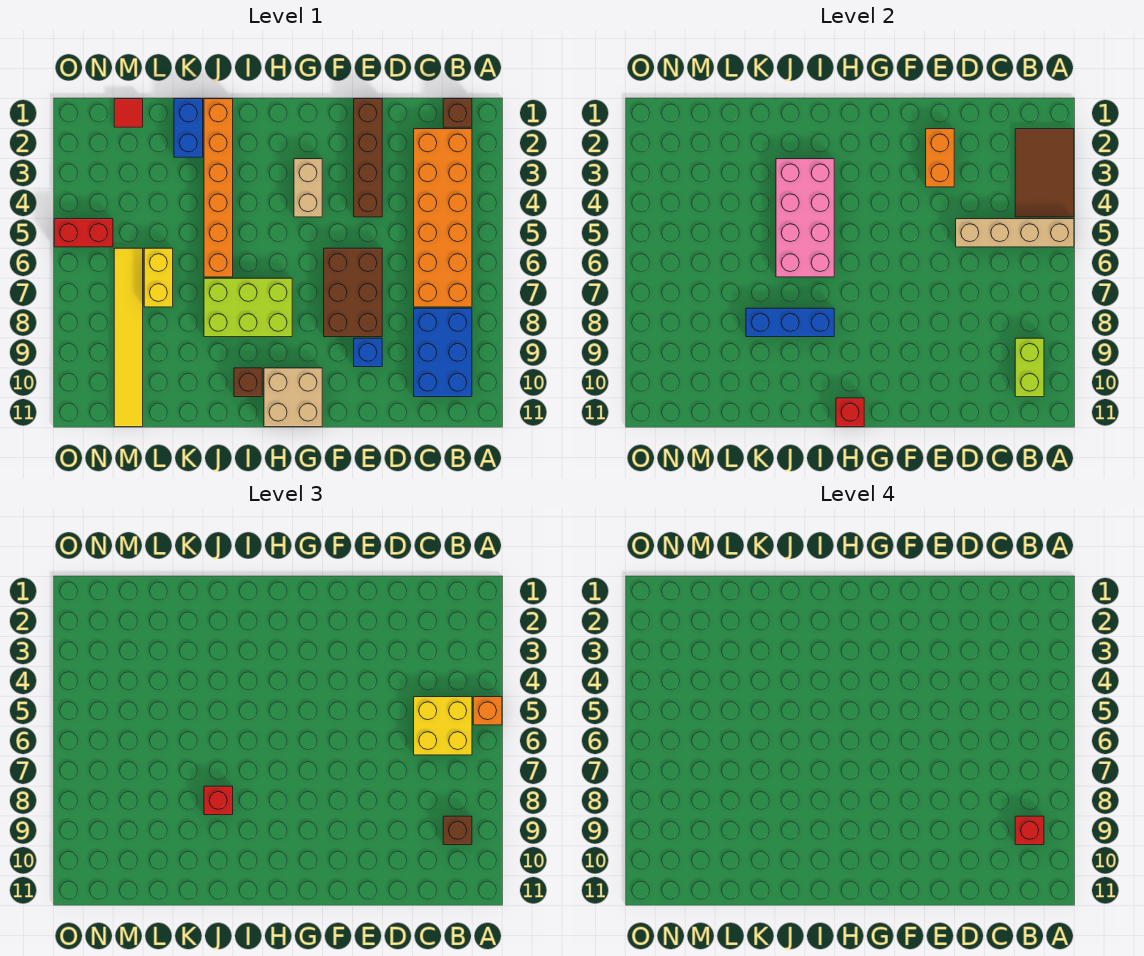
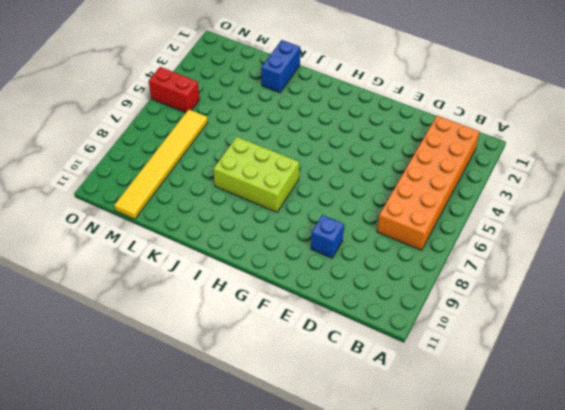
none -> brown brick B1 level 1
none -> blue brick B8:C10 level 1
none -> brown brick E1:E4 level 1

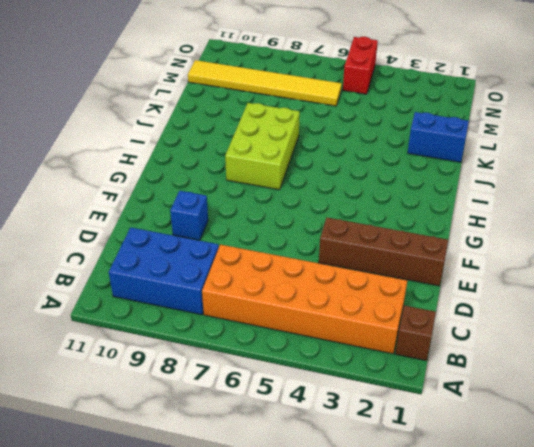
none -> brown brick E6:F8 level 1
none -> tan brick G3:G4 level 1
none -> tan brick G10:H11 level 1

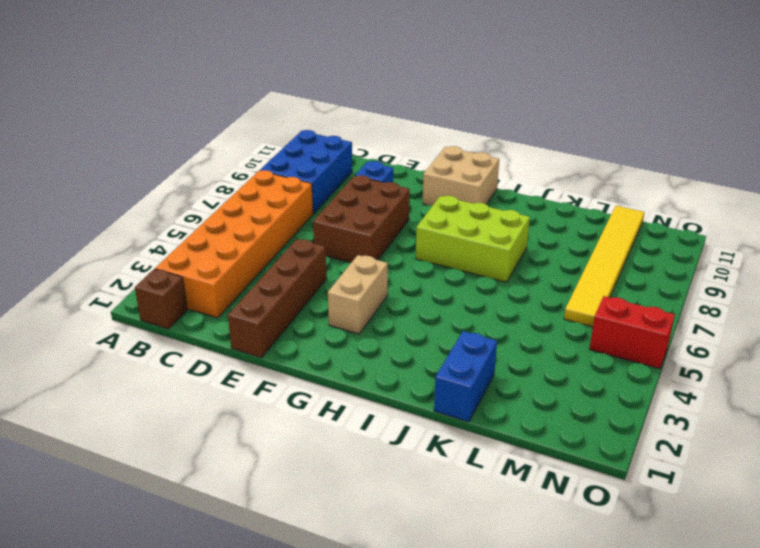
none -> brown brick I10 level 1
none -> orange brick J1:J6 level 1
none -> yellow brick L6:L7 level 1

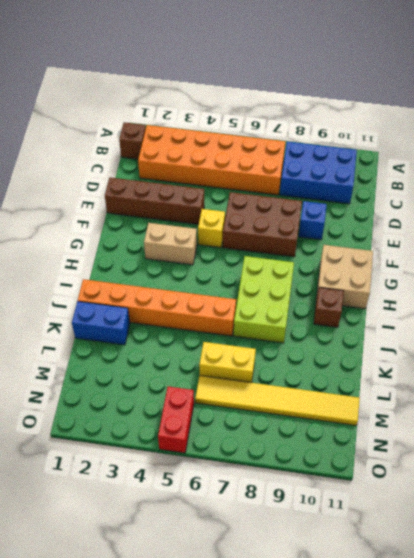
yellow brick F5 level 1 -> none
none -> red tile M1 level 1
none -> brown tile A2:B4 level 2
none -> tan brick A5:D5 level 2

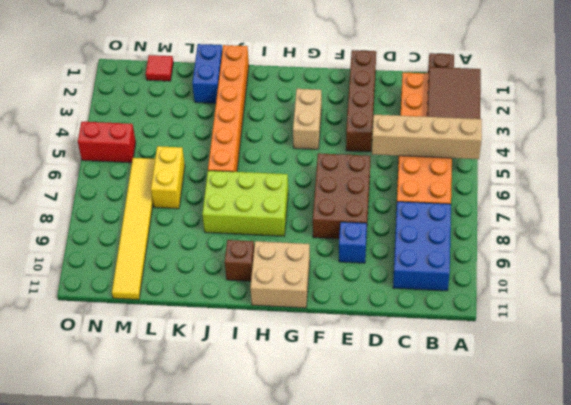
none -> lime brick B9:B10 level 2
none -> orange brick E2:E3 level 2
none -> red brick H11 level 2

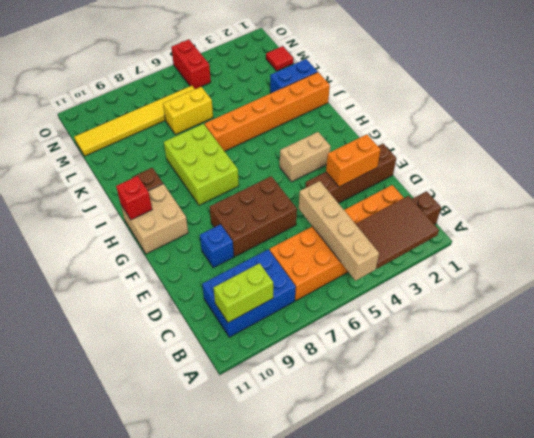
none -> pink brick I3:J6 level 2
none -> blue brick I8:K8 level 2
none -> orange brick A5 level 3

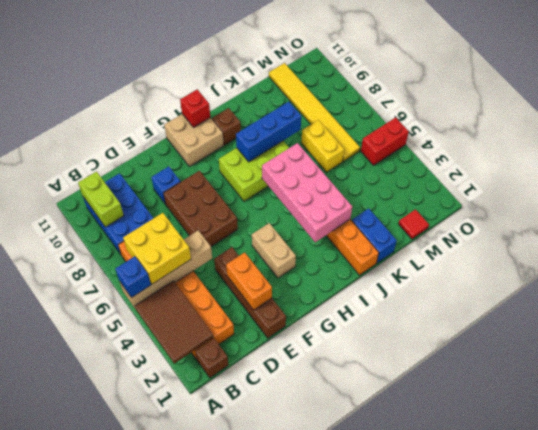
blue brick A5 level 3 -> orange brick A5 level 3
none -> brown brick B9 level 3
none -> red brick J8 level 3
none -> red brick B9 level 4

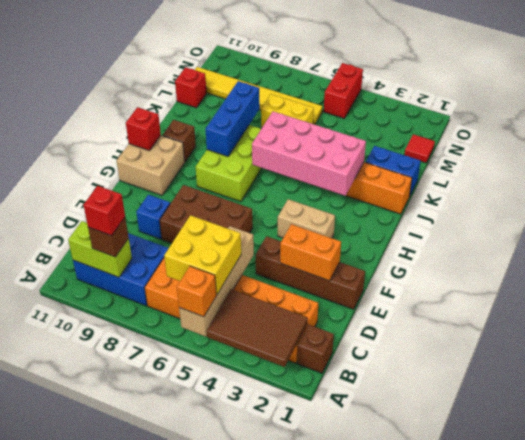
red brick L11 level 1 -> red brick J8 level 3

